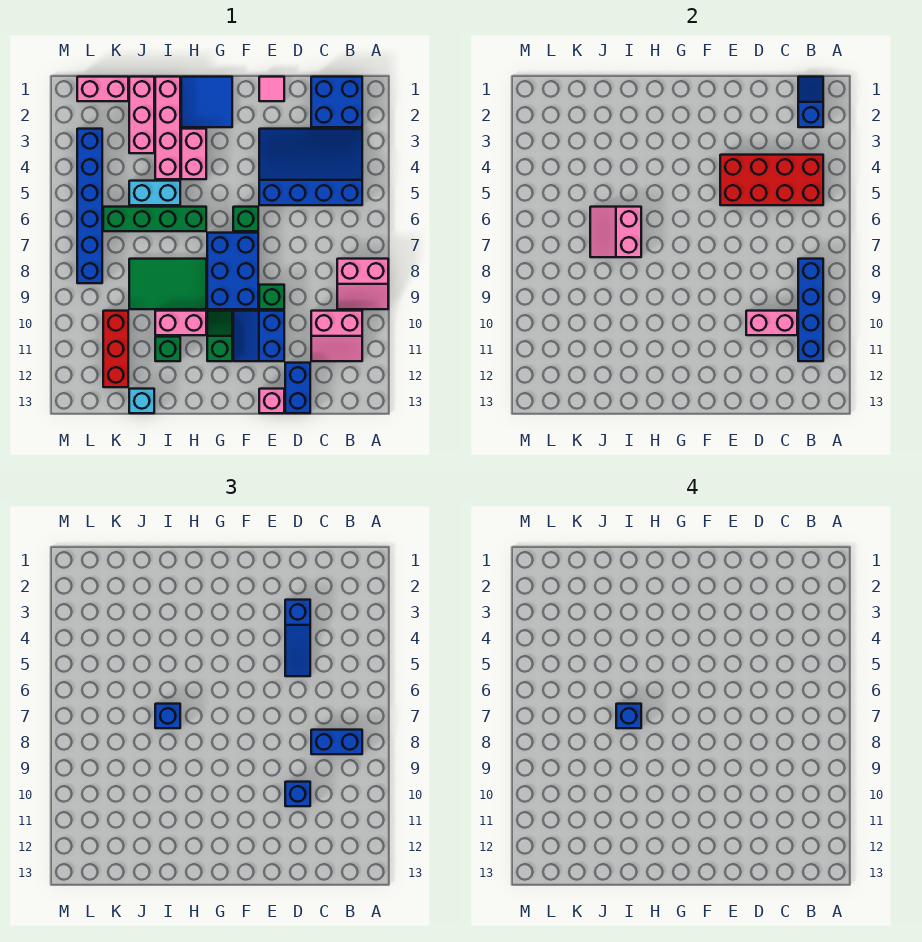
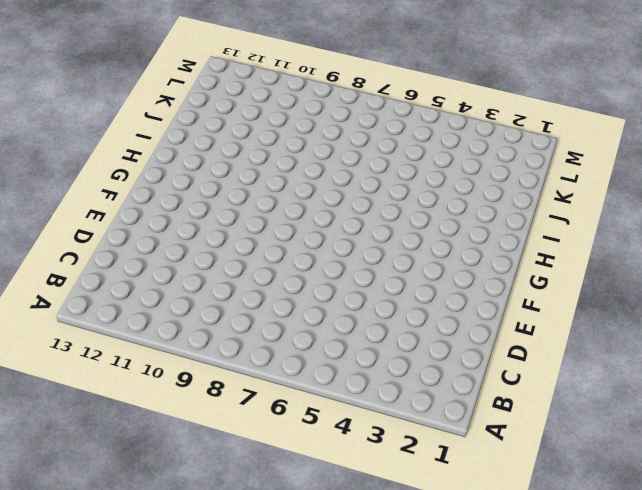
none -> pink slope A8:B9 level 1 top 8
none -> blue brick B1:C2 level 1
none -> blue slope B3:E5 level 1 top 5
none -> pink slope B10:C11 level 1 top 10

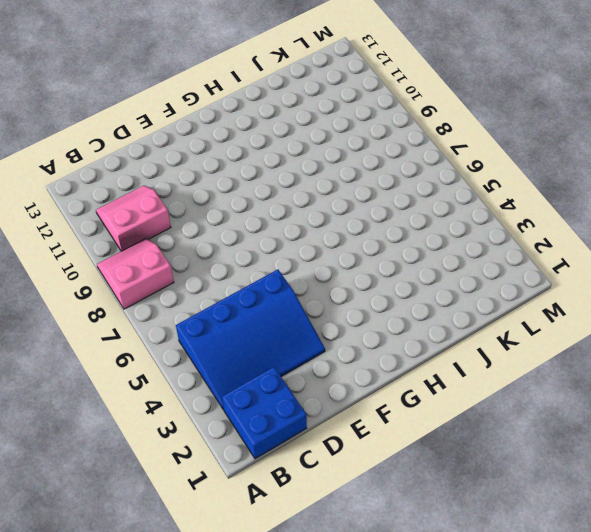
none -> blue brick D12:D13 level 1
none -> pink tile E1 level 1
none -> green brick E9 level 1
none -> blue slope E10:F11 level 1 top E

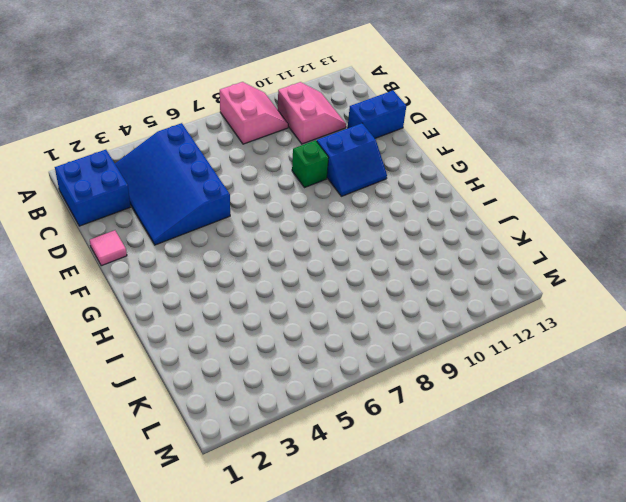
none -> pink brick E13 level 1
none -> green brick F6 level 1
none -> blue brick F7:G9 level 1
none -> blue tile G1:H2 level 1

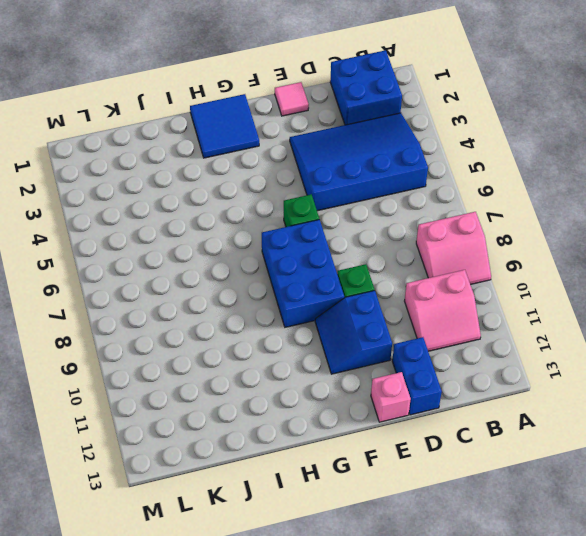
none -> green slope G10:G11 level 1 top 11
none -> pink brick H3:H4 level 1
none -> green brick H6:K6 level 1
none -> green tile H8:J9 level 1

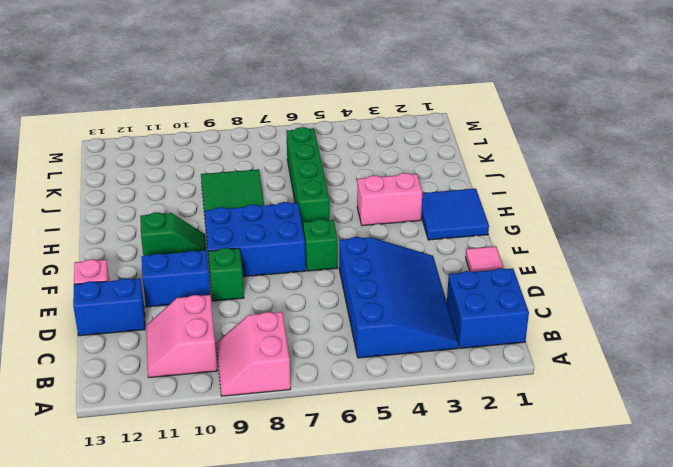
none -> pink brick H10:I10 level 1
none -> pink brick I1:I4 level 1
none -> cyan brick I5:J5 level 1
none -> green brick I11 level 1

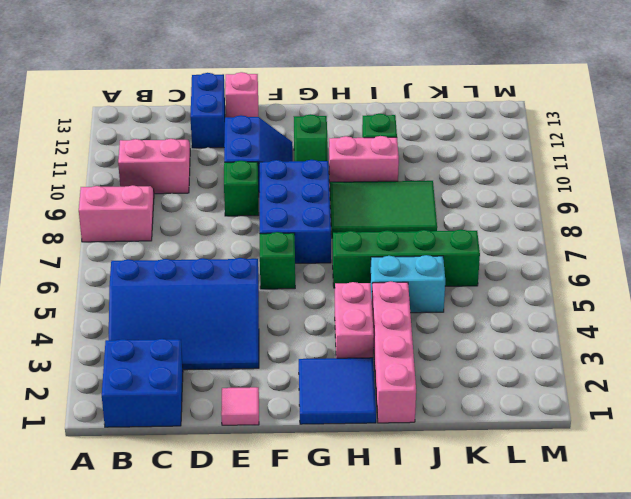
none -> pink brick J1:J3 level 1
none -> cyan brick J13 level 1
none -> pink brick K1:L1 level 1
none -> red brick K10:K12 level 1

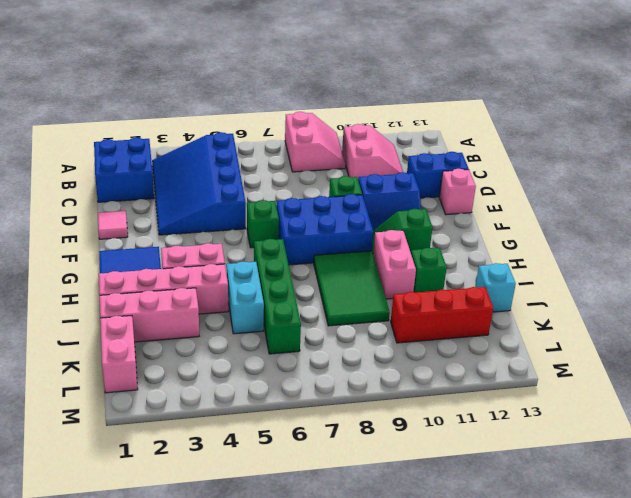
none -> blue brick L3:L8 level 1
none -> blue slope B1:B2 level 2 top 2
none -> red brick B4:E5 level 2
none -> blue brick B8:B11 level 2

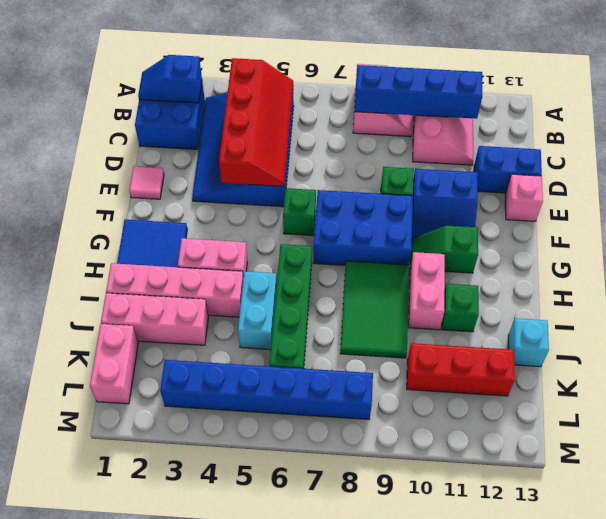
red slope B4:E5 level 2 top 4 -> red brick B4:E5 level 2
none -> pink brick C10:D10 level 2
none -> pink slope I6:J7 level 2 top I
none -> blue brick B8:C8 level 3
none -> blue slope D3:D5 level 3 top 3

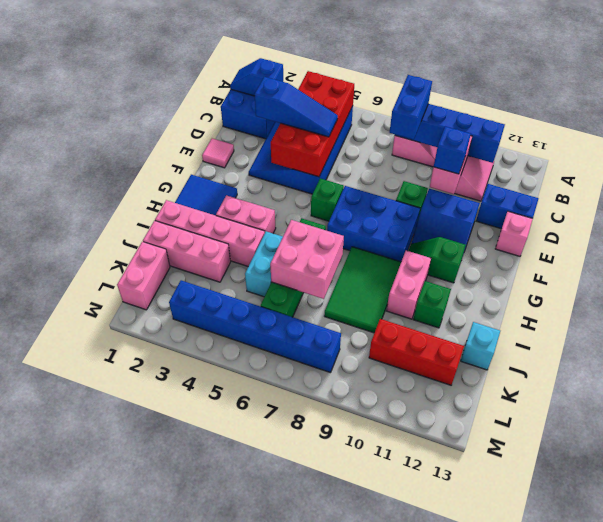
pink brick I6:J7 level 2 -> pink slope I6:J7 level 2 top I
none -> blue brick I7 level 3
none -> blue brick I7 level 4

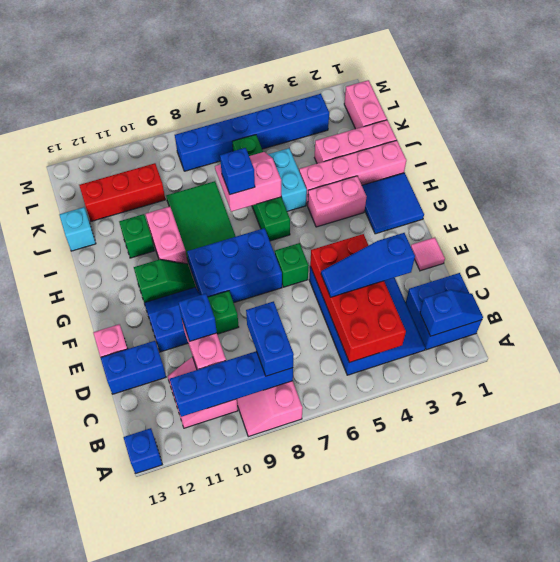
blue brick A13 level 1 -> blue brick I7 level 4

